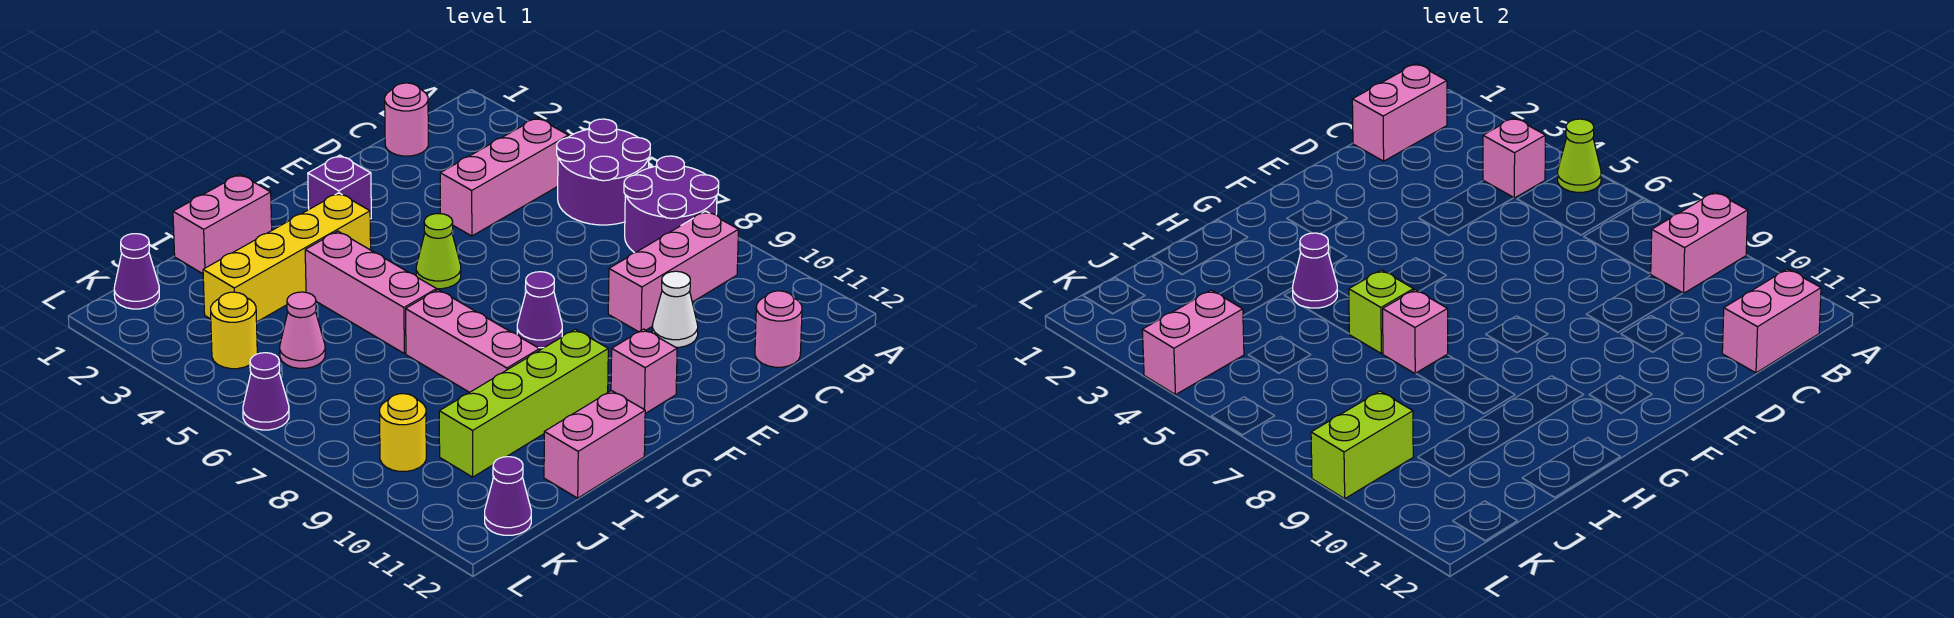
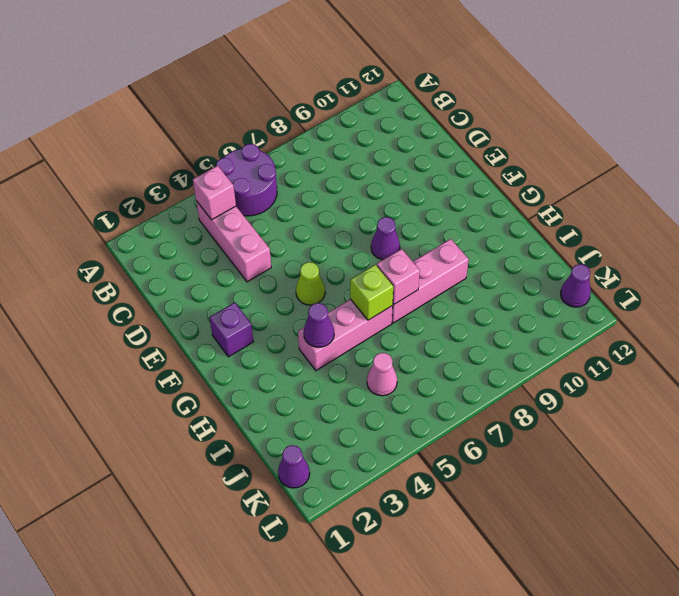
none -> purple round brick A7:B8 level 1
none -> pink brick B9:D9 level 1
none -> pink round brick C1 level 1
none -> pink round brick C12 level 1

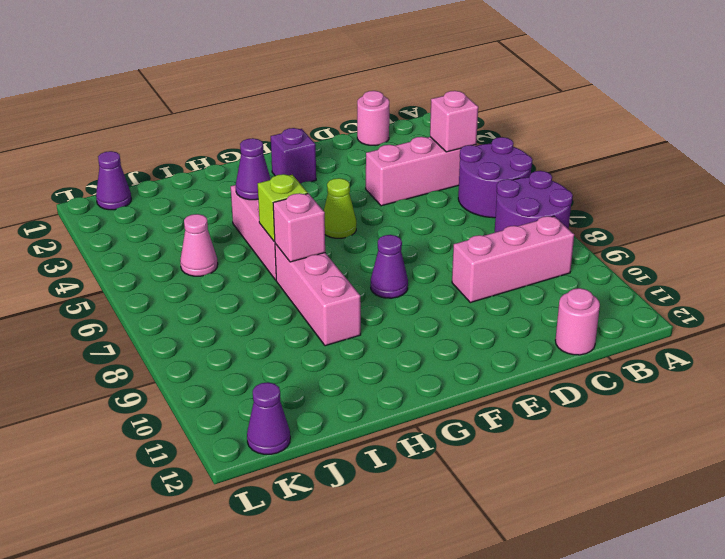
none -> white cone D10 level 1
none -> pink brick F11 level 1
none -> yellow brick G3:J3 level 1
none -> lime brick G10:J10 level 1

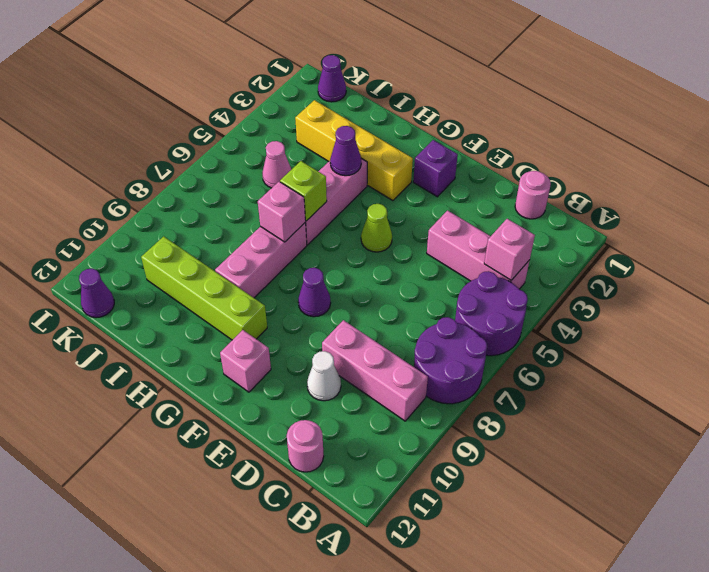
none -> pink brick H1:I1 level 1
none -> pink brick H12:I12 level 1
none -> yellow round brick K4 level 1
none -> yellow round brick K9 level 1

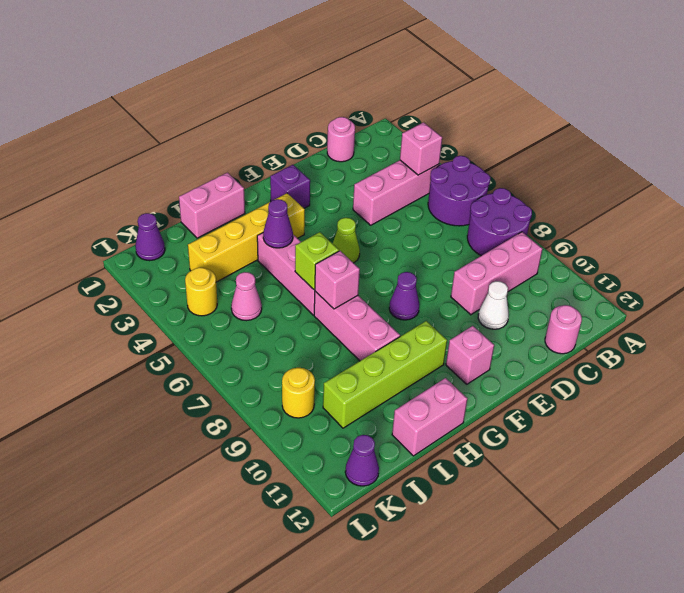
none -> purple cone L6 level 1
none -> lime cone A5 level 2
none -> pink brick A9:B9 level 2
none -> pink brick B1:C1 level 2

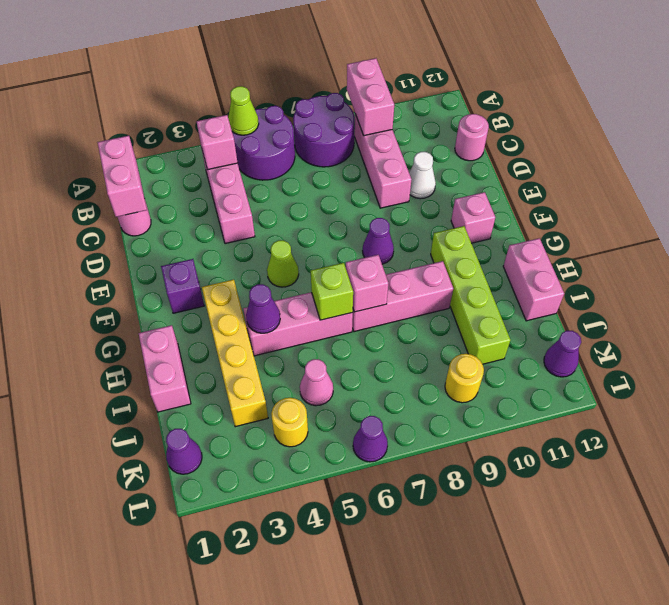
none -> pink brick B12:C12 level 2
none -> pink brick K4:L4 level 2
none -> lime brick K9:L9 level 2

